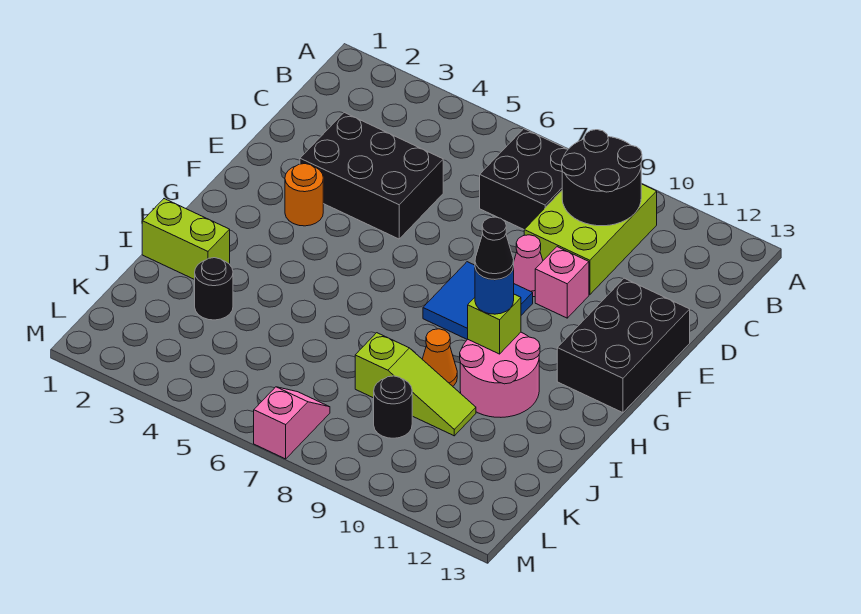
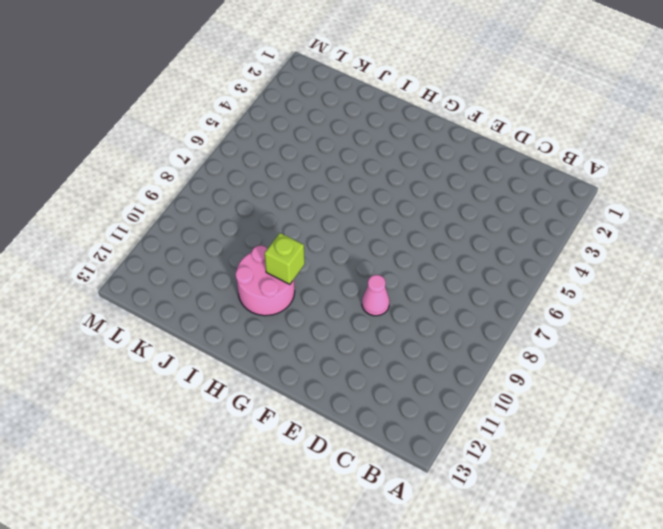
none -> black brick B7:C8 level 1
none -> lime brick B9:D10 level 1
none -> black brick D3:E5 level 1

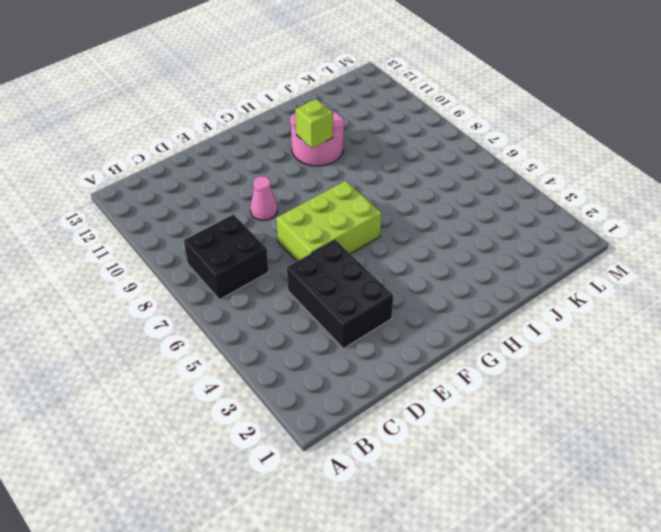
lime brick E6:G7 level 1 -> lime brick B9:D10 level 1
none -> pink brick E10 level 1
none -> black brick E12:G13 level 1
none -> orange round brick F3 level 1

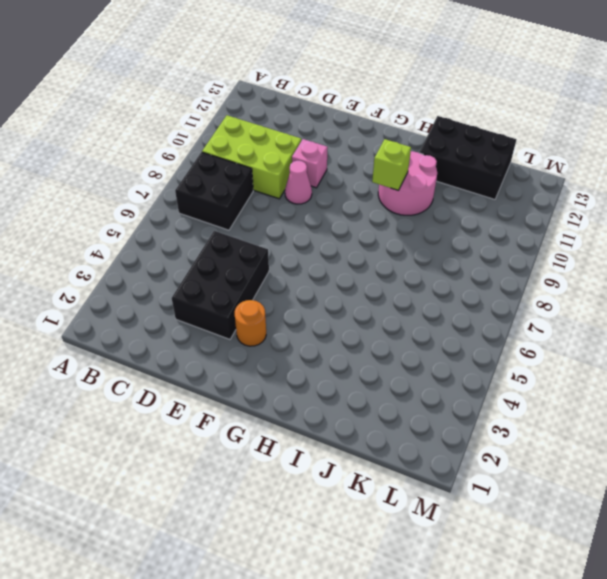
black brick I12:K13 level 1 -> black brick E12:G13 level 1
none -> blue tile F8:G9 level 1
none -> lime brick I1:I2 level 1
none -> orange cone I9 level 1

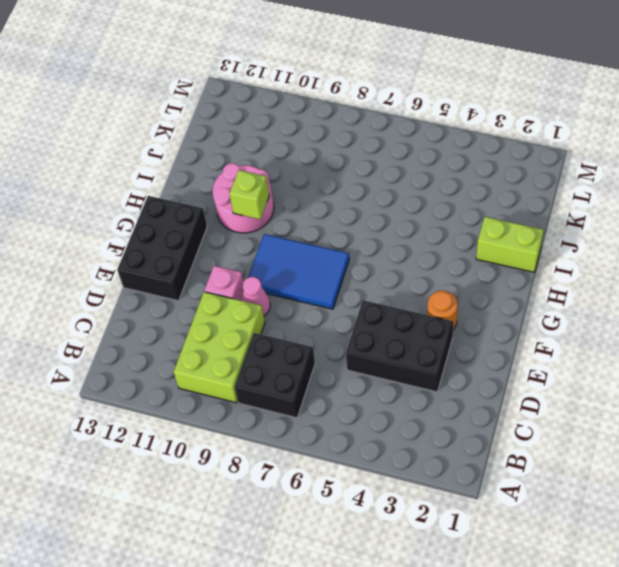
blue tile F7:G9 level 1 -> blue tile F8:G9 level 1
none -> orange cone I9 level 1
none -> black round brick J3 level 1
none -> lime slope J8:J10 level 1 top 8

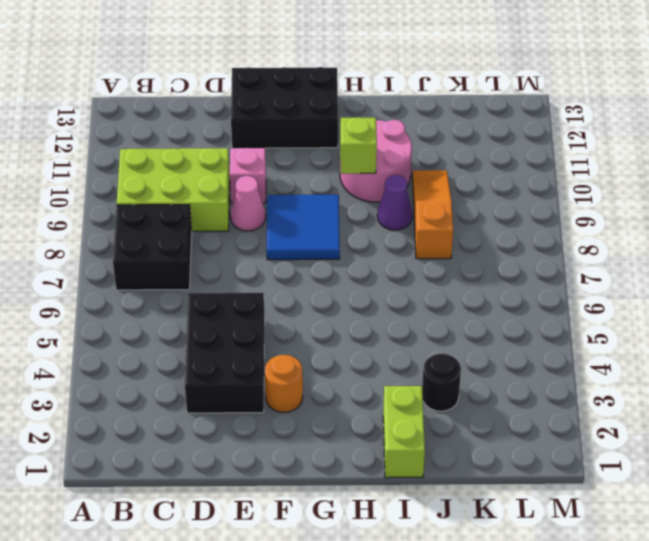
purple cone I9 level 1 -> orange cone I9 level 1
orange slope J8:J10 level 1 top 8 -> lime slope J8:J10 level 1 top 8
none -> black round brick K9 level 1
none -> pink slope L7:M7 level 1 top M
none -> black round brick B9:C10 level 2

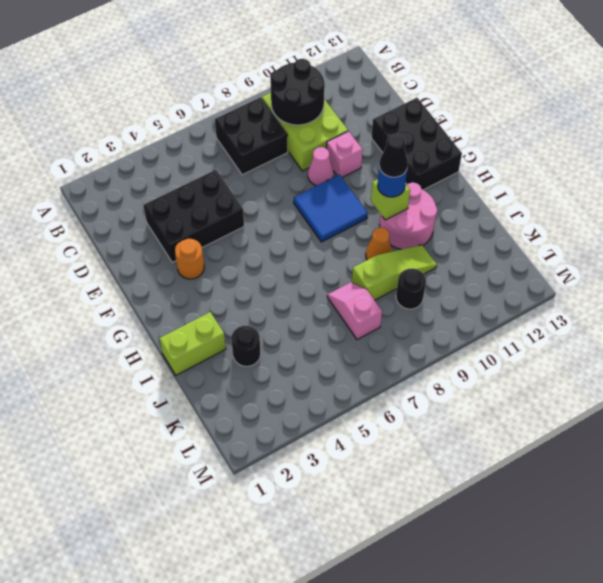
pink slope J7:K7 level 1 top K -> pink slope L7:M7 level 1 top M

